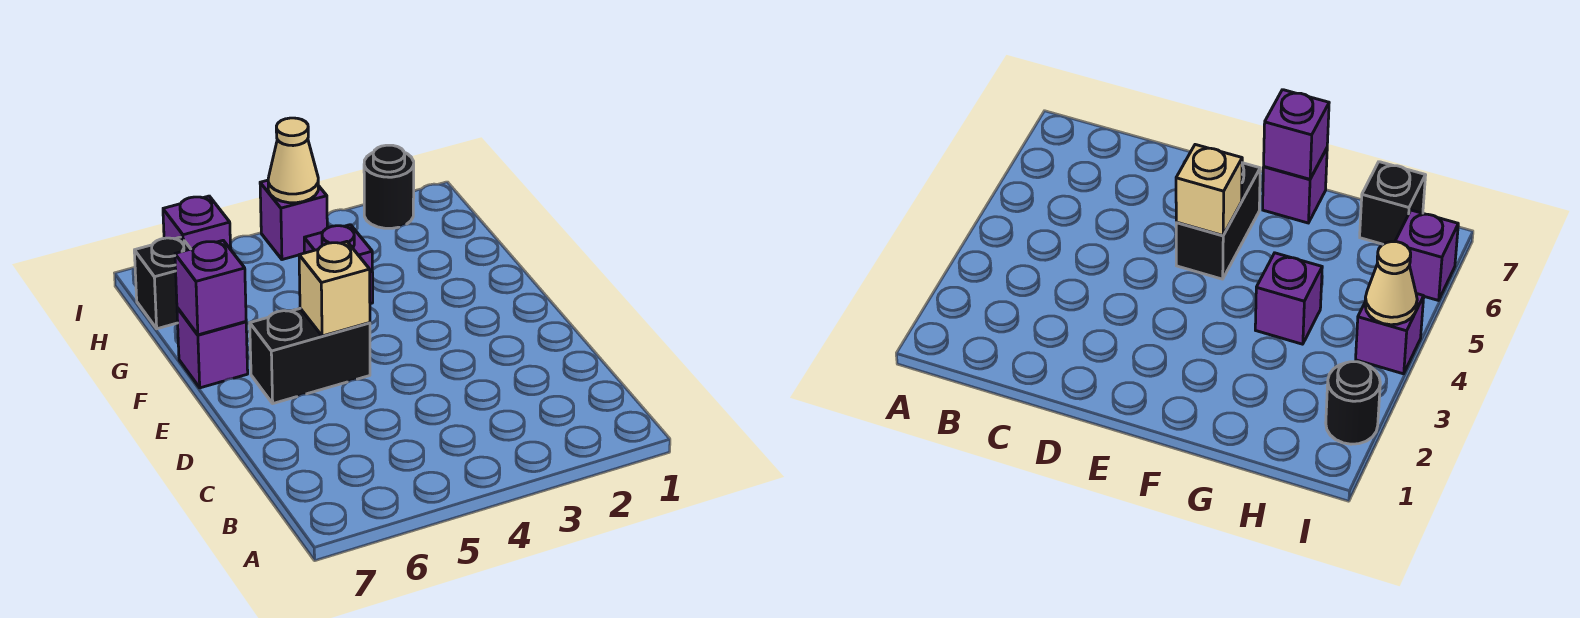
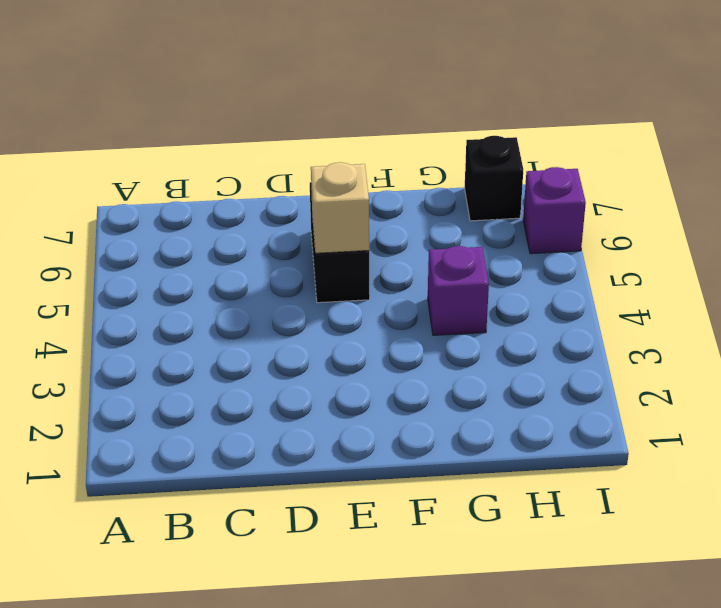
none -> purple brick F7 level 1
none -> black round brick I2 level 1

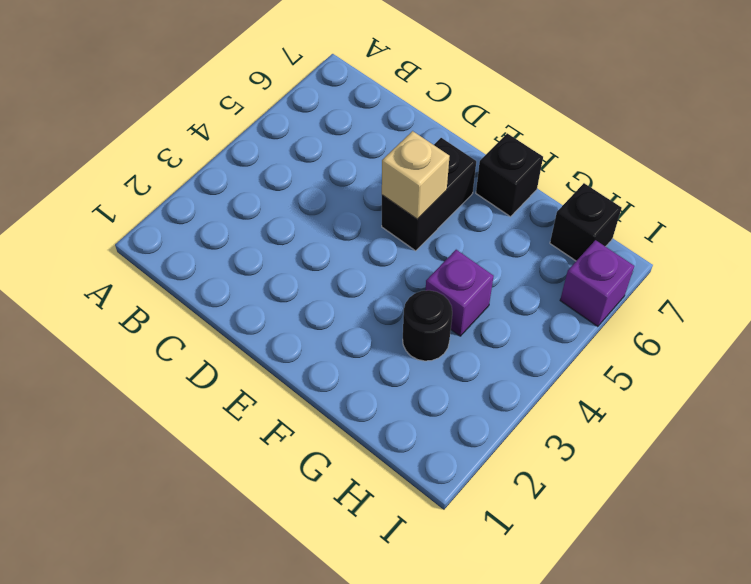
black brick F7 level 1 -> purple brick F7 level 1
black round brick G3 level 1 -> black round brick I2 level 1
none -> purple brick I4 level 1
none -> purple brick F7 level 2

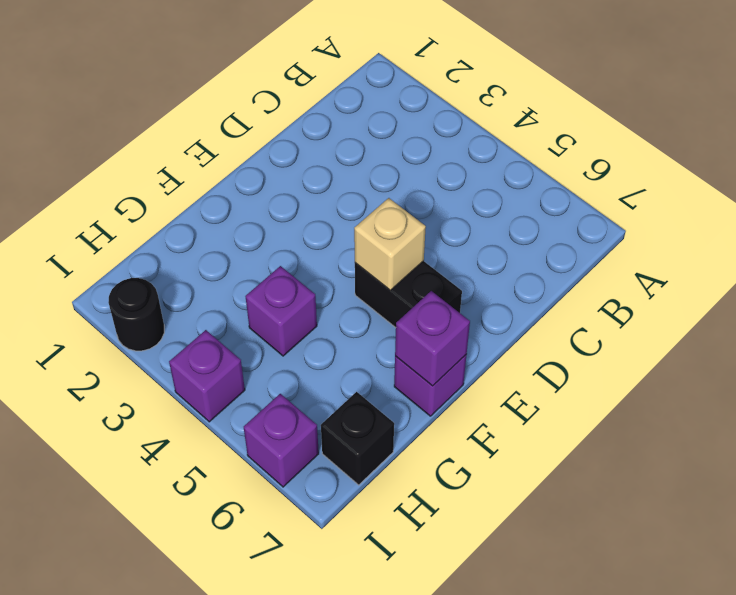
none -> tan cone I4 level 2

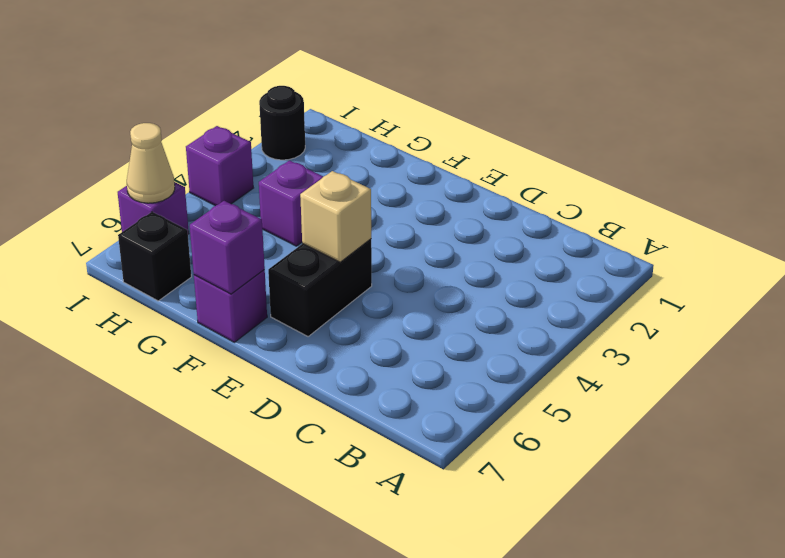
tan cone I6 level 2 -> tan cone I4 level 2

